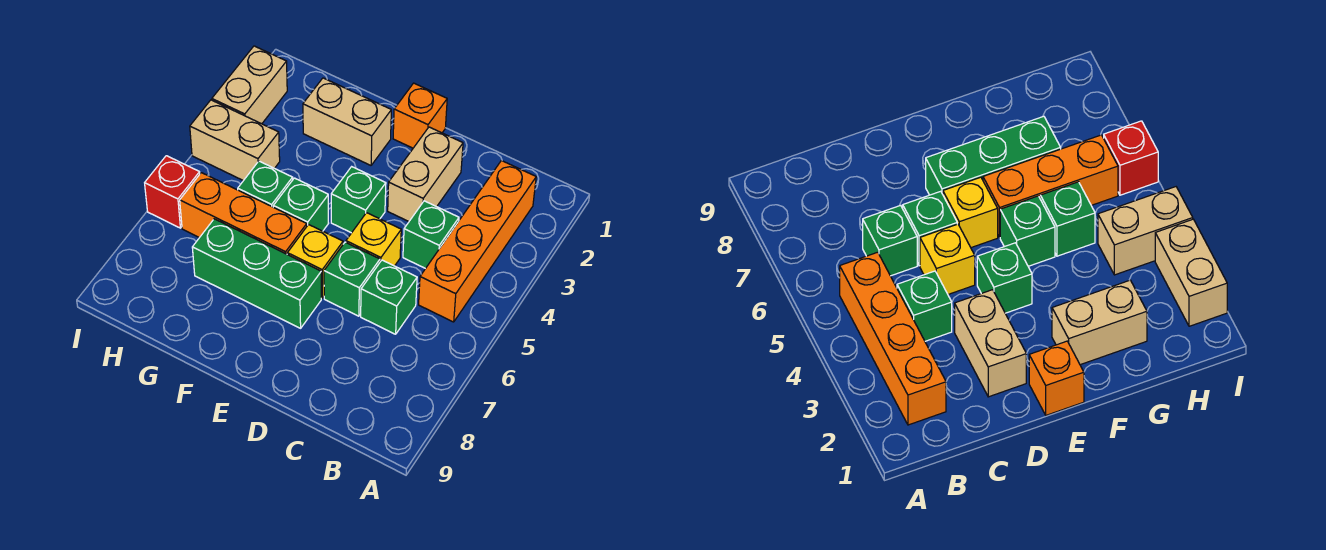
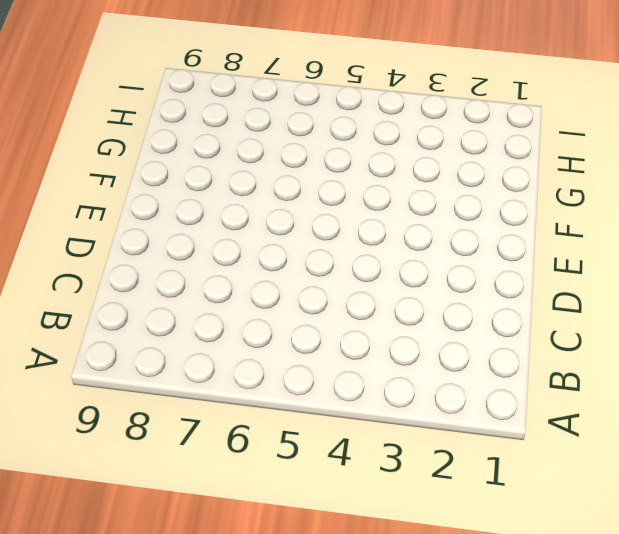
none -> orange brick B2:B5 level 1
none -> green brick C4 level 1
none -> green brick C6 level 1

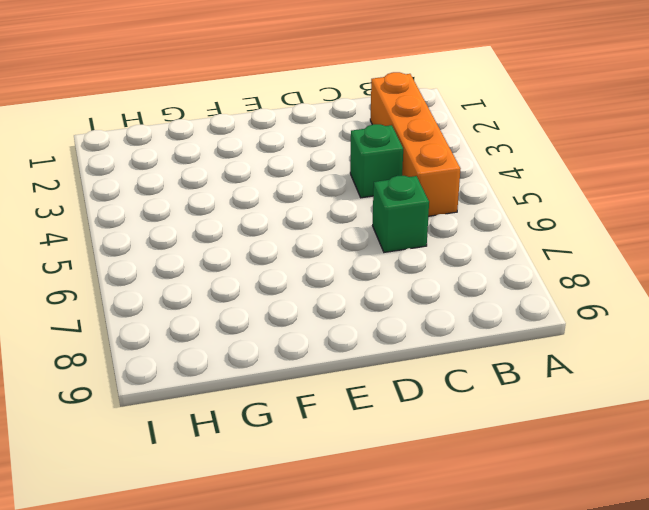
none -> tan brick D2:D3 level 1
none -> yellow brick D5 level 1
none -> green brick D6 level 1

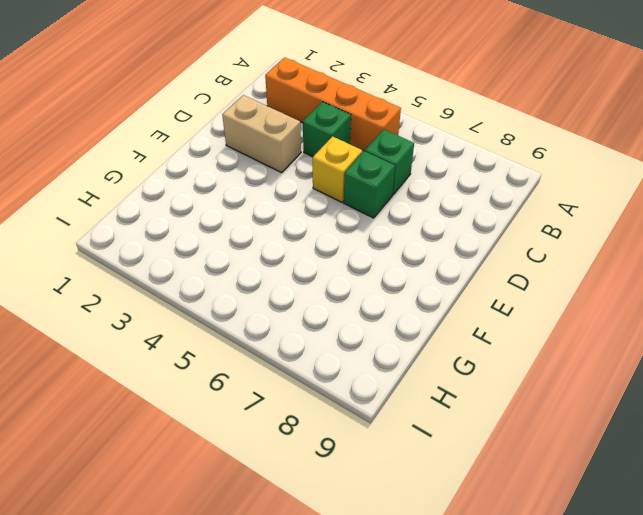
none -> orange brick E1 level 1
none -> green brick E4 level 1
none -> yellow brick E6 level 1

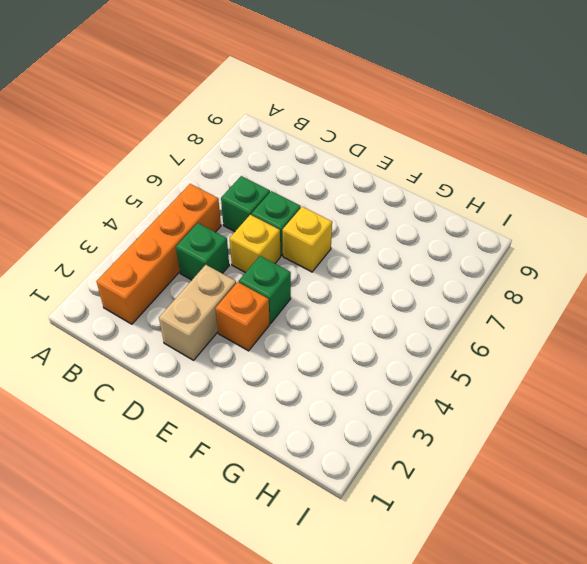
orange brick E3 level 1 -> orange brick E1 level 1
none -> green brick E7:G7 level 1
none -> tan brick F2:G2 level 1
none -> green brick F5 level 1

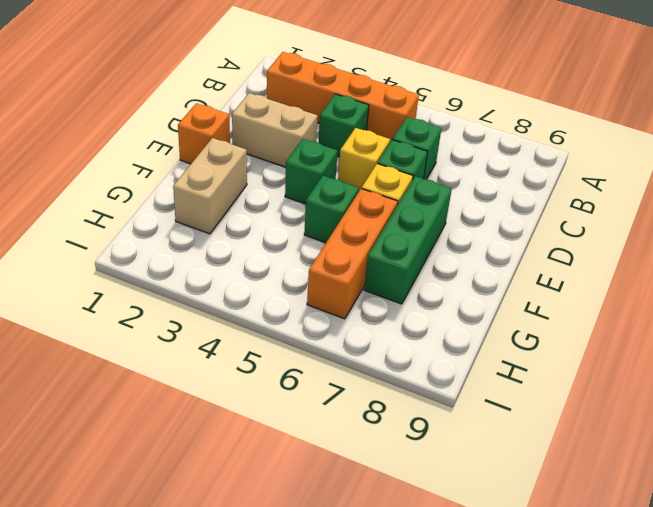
none -> green brick G5 level 1
none -> tan brick H4:I4 level 1
none -> tan brick I2:I3 level 1

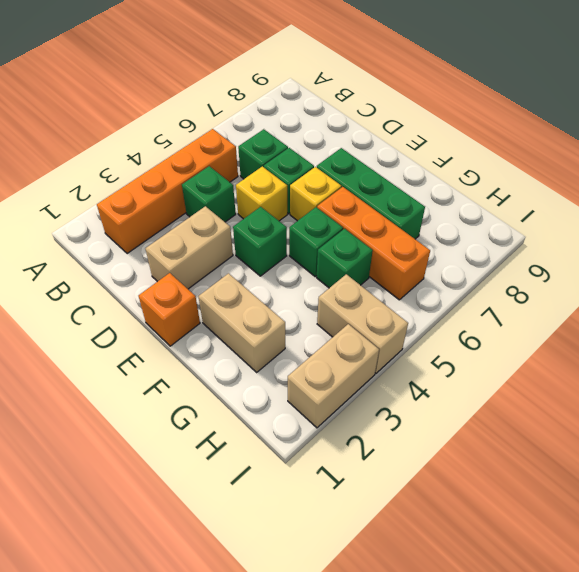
none -> red brick I6 level 1

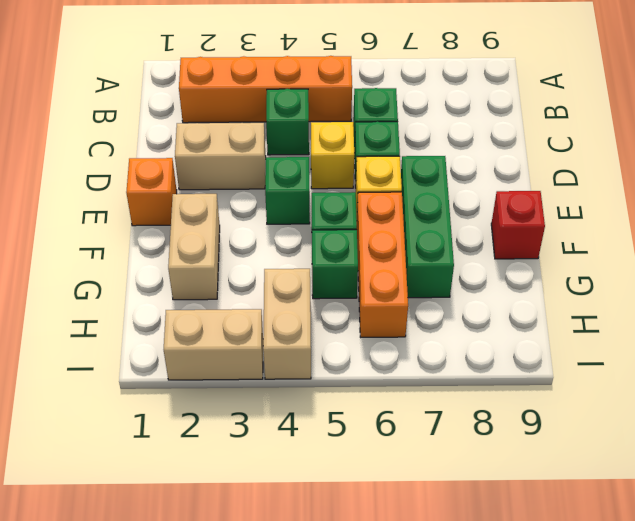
red brick F9 level 1 -> red brick I6 level 1

